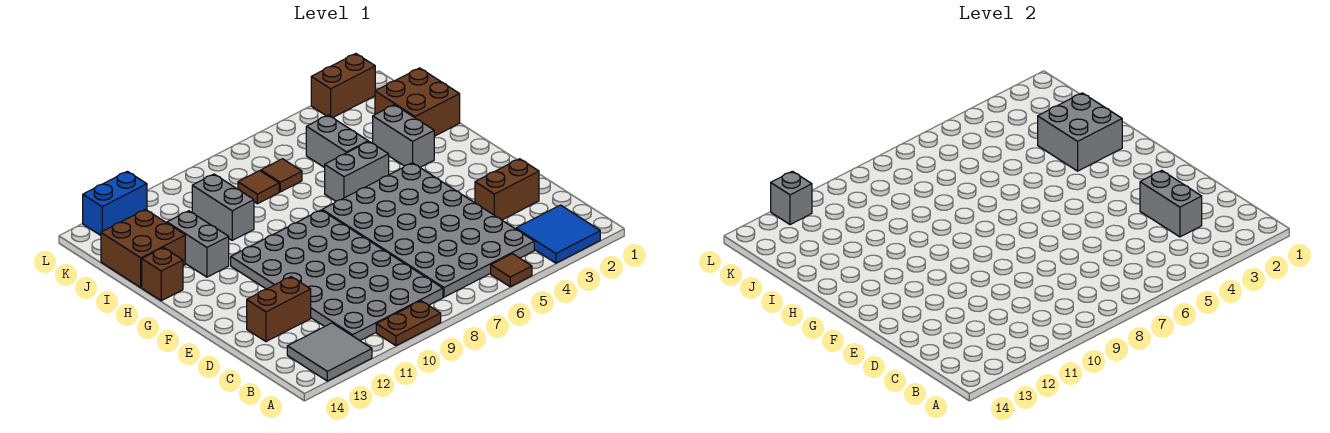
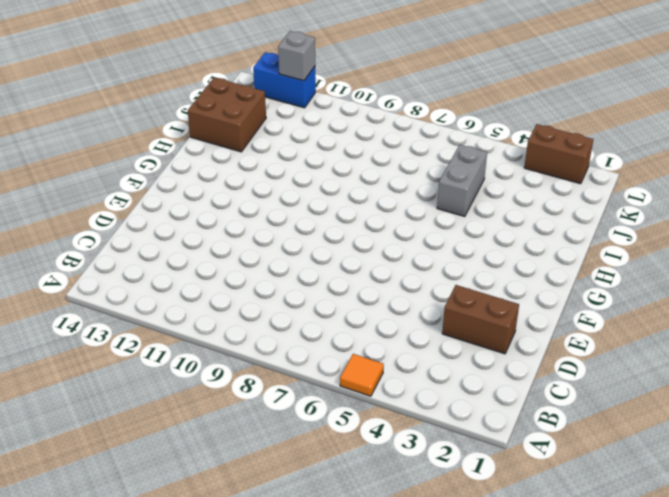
orange tile A5 level 1 -> brown tile A5 level 1
none -> blue tile A2:B3 level 1
none -> brown plate A9:A10 level 1
none -> grey tile A12:B13 level 1

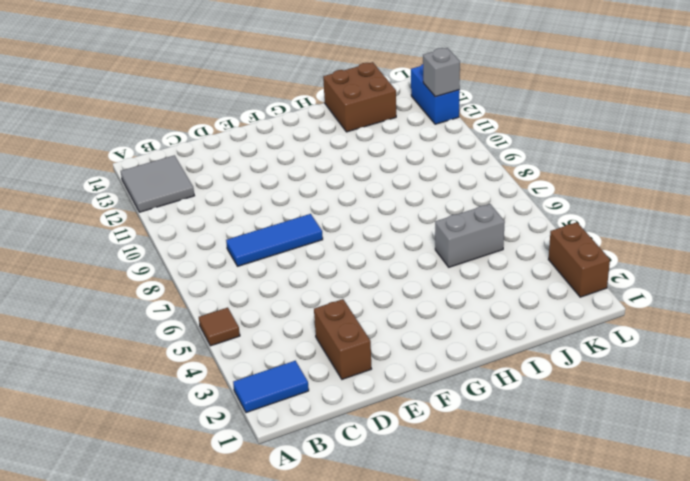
blue tile A2:B2 level 1 -> blue tile A2:B3 level 1
blue tile C8:E8 level 1 -> grey plate B8:G11 level 1
none -> brown plate A9:A10 level 1
none -> grey plate B4:G7 level 1
none -> brown brick D12:D13 level 1

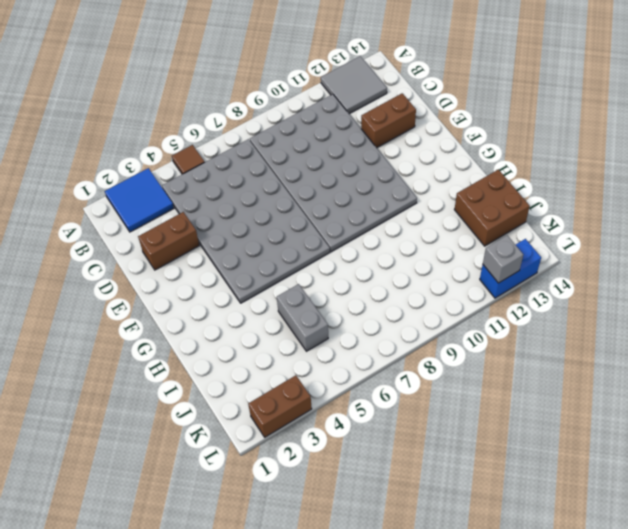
none -> brown plate A9:A10 level 1
none -> grey brick H3:I3 level 1
none -> grey brick H5:H6 level 1

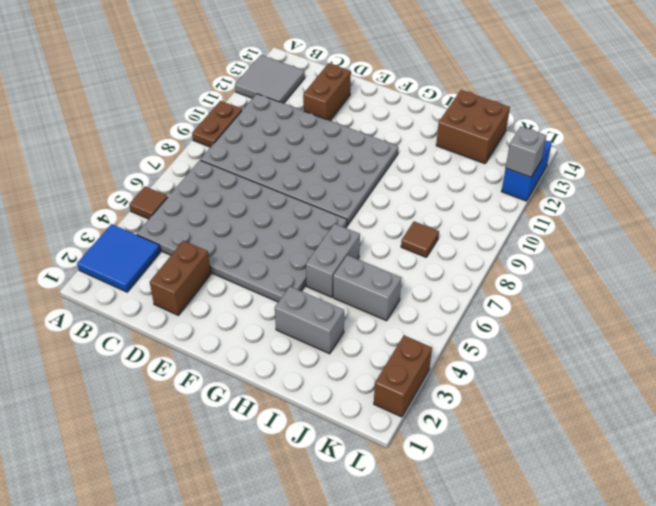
none -> grey brick H12:I12 level 1
none -> brown brick H14 level 1
none -> brown brick I1:J2 level 1

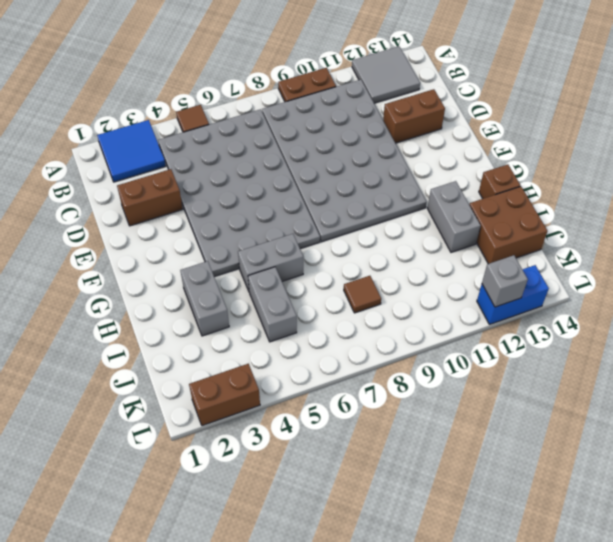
none -> brown brick I1:J2 level 1
none -> grey brick I10:J10 level 1
none -> brown tile J7 level 1

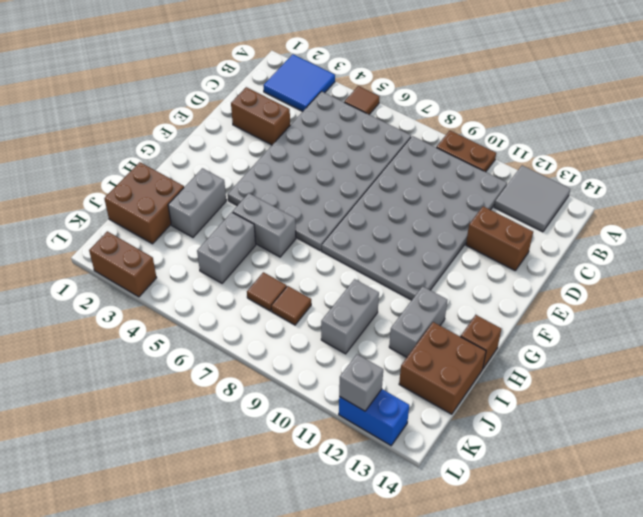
none -> grey brick C3:D3 level 2
none -> grey brick H2:I3 level 2

